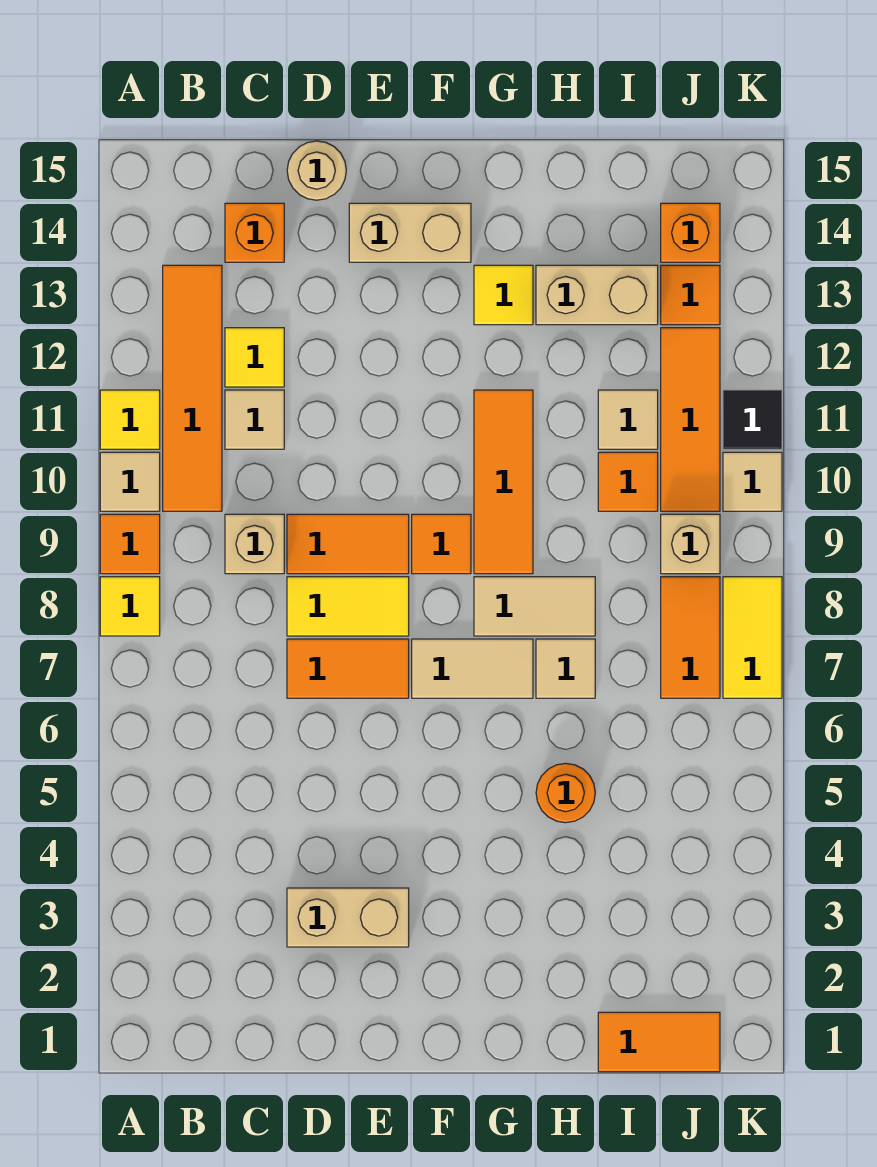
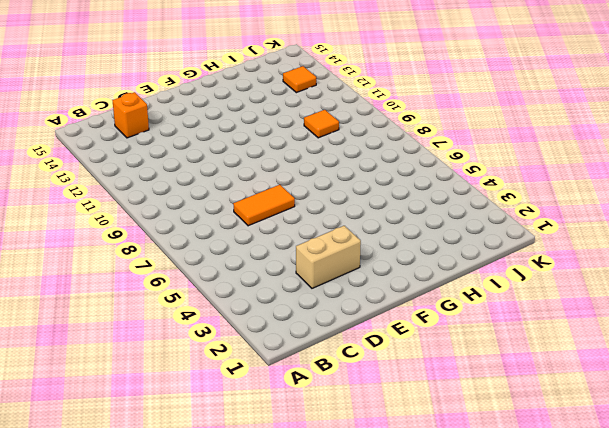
none -> yellow tile A8 level 1
none -> orange tile A9 level 1
none -> tan tile A10 level 1
none -> yellow tile A11 level 1

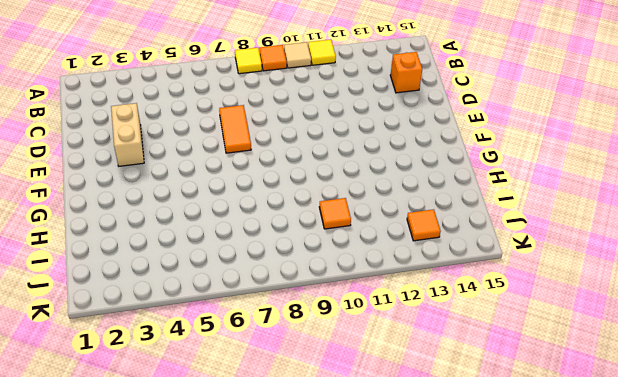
none -> orange tile B10:B13 level 1
none -> tan brick C9 level 1
none -> tan tile C11 level 1
none -> yellow tile C12 level 1

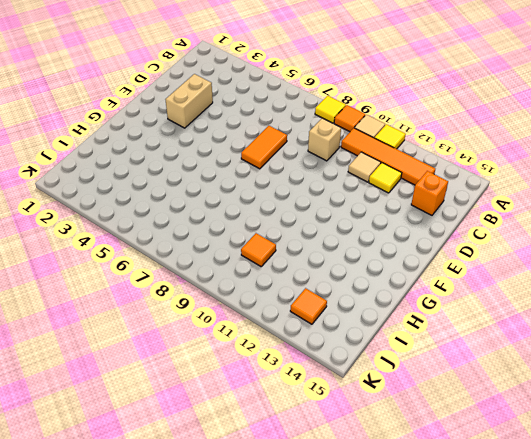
none -> yellow tile D8:E8 level 1
none -> orange tile D9:E9 level 1
none -> tan round brick D15 level 1
none -> tan brick E14:F14 level 1

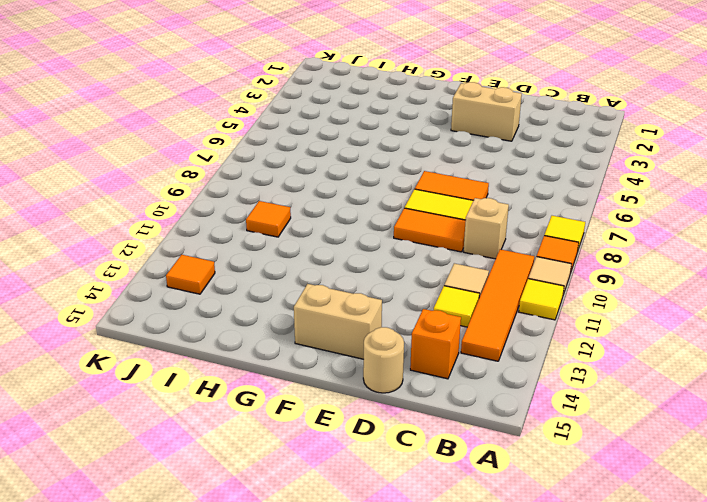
none -> tan tile F7:G7 level 1
none -> orange tile F9 level 1
none -> tan tile G8:H8 level 1
none -> orange tile G9:G11 level 1

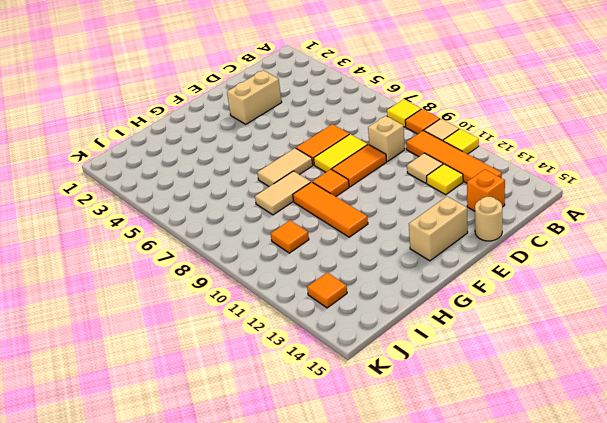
none -> yellow tile G13 level 1
none -> orange round brick H5 level 1
none -> tan tile H7 level 1
none -> tan brick H13:I13 level 1

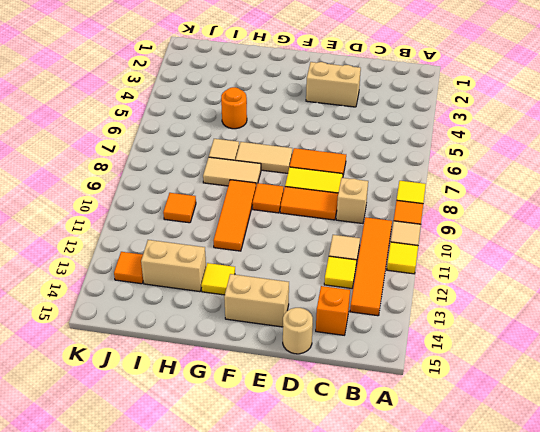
none -> orange tile I1:J1 level 1
none -> tan tile I11 level 1
none -> orange tile J7:J8 level 1
none -> tan brick J9 level 1

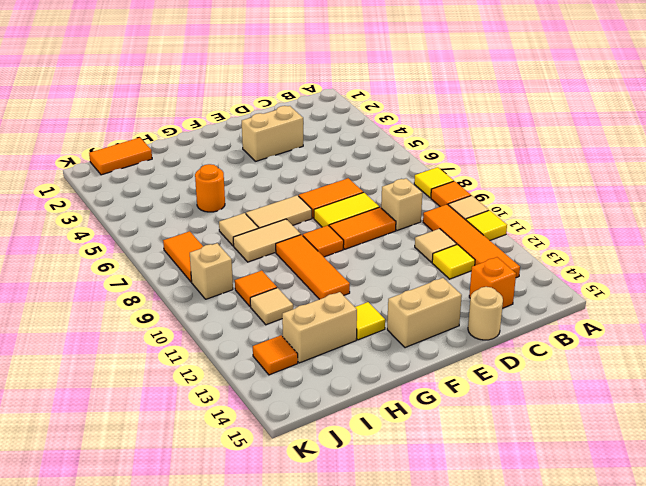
none -> orange tile J10:J12 level 1
none -> orange brick J14 level 1
none -> yellow tile K7:K8 level 1
none -> tan tile K10 level 1

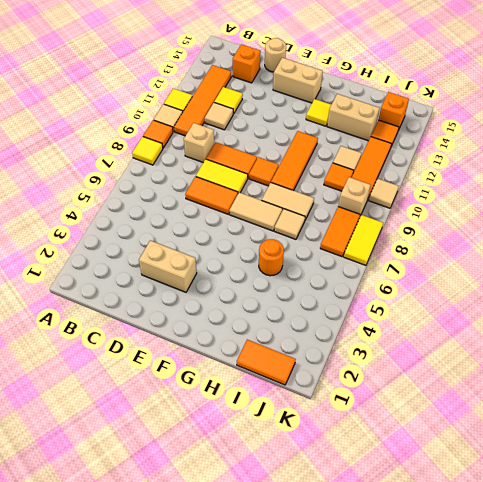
none -> black tile K11 level 1

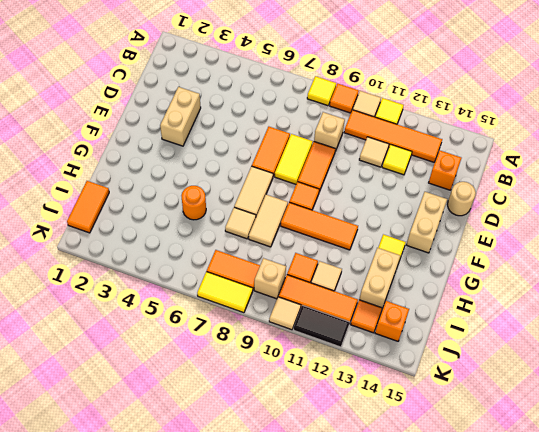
black tile K11:K12 level 1 -> black tile K11 level 1

